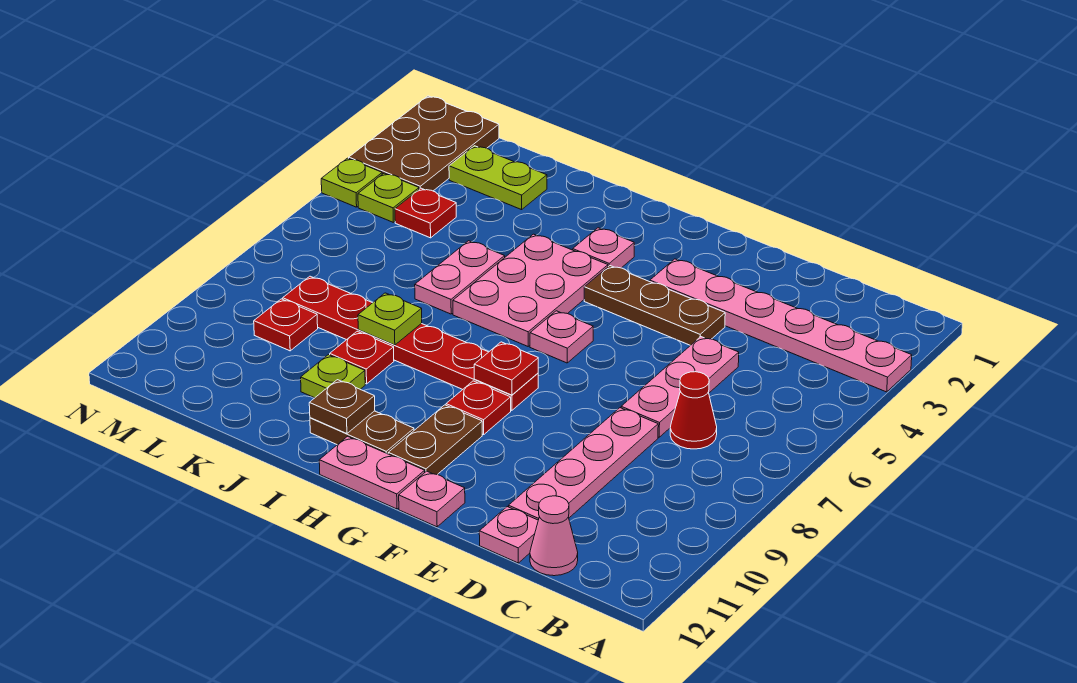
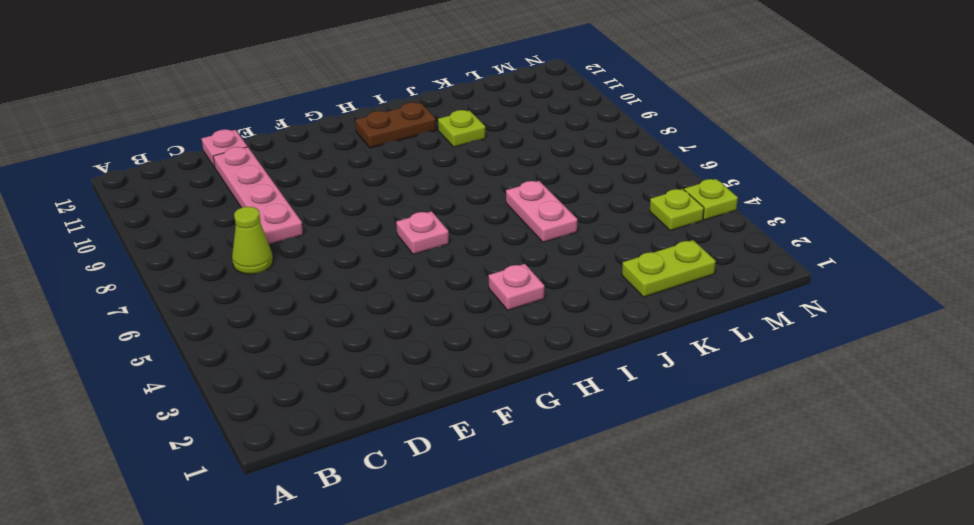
lime cone C7 level 1 -> red cone C7 level 1
none -> pink plate A3:F3 level 1
none -> pink cone C12 level 1
none -> pink plate D5:D7 level 1

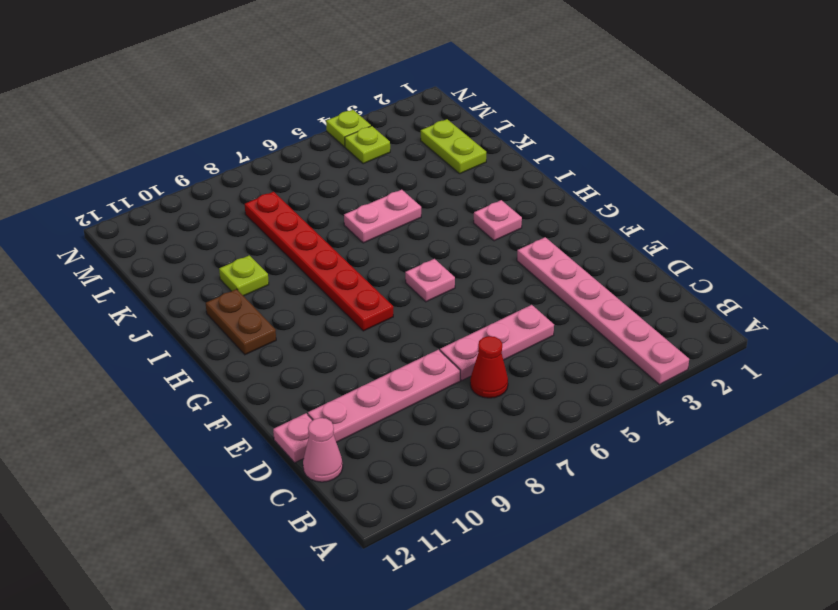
none -> brown plate E4:G4 level 1
none -> pink plate F12 level 1
none -> red plate G9 level 1

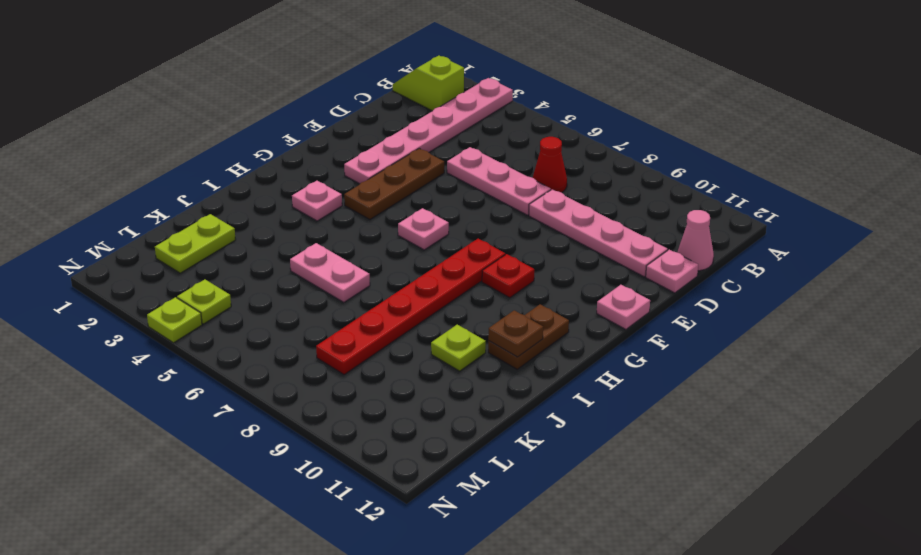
lime slope B1:B2 level 1 top 2 -> none
none -> brown plate G10:G11 level 1
none -> pink plate G12:H12 level 1
none -> pink plate H4:I6 level 1

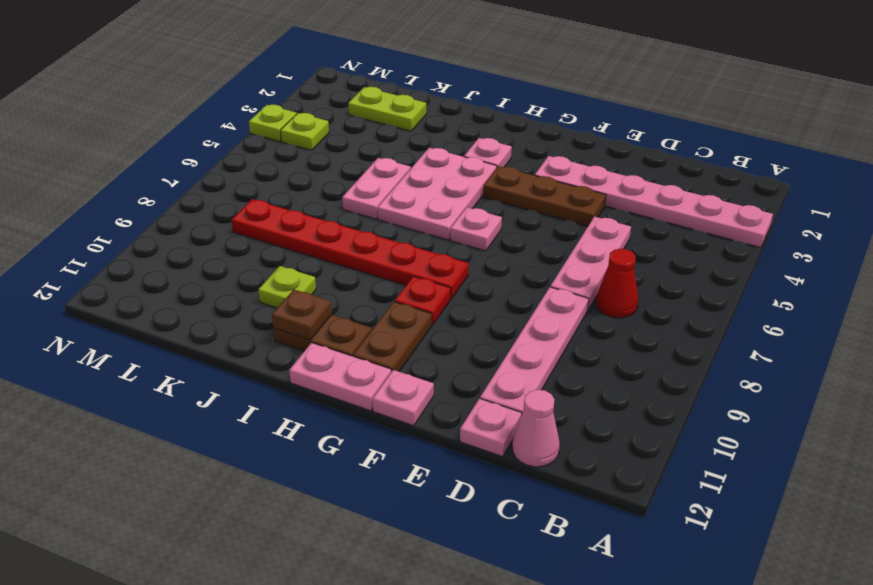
none -> red plate J9 level 1
none -> red plate L4 level 1
none -> red plate L9 level 1

